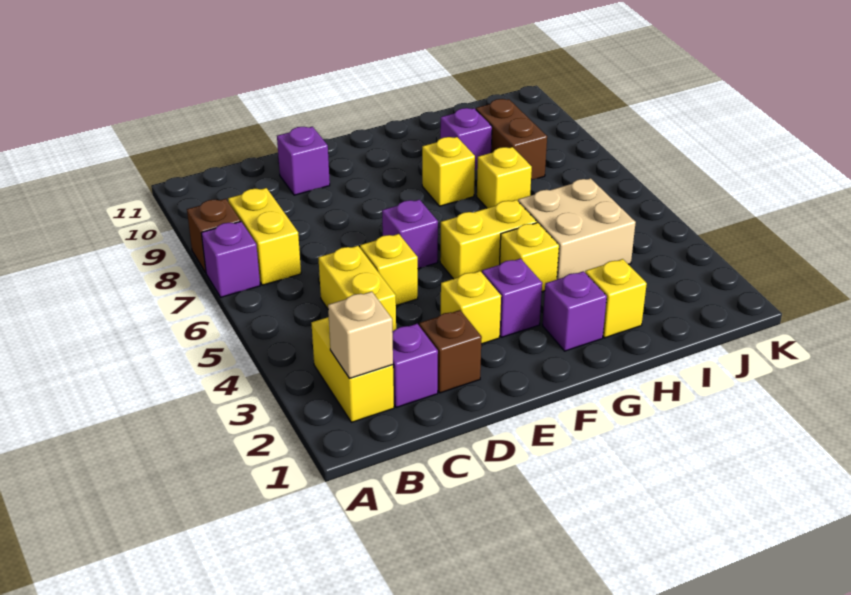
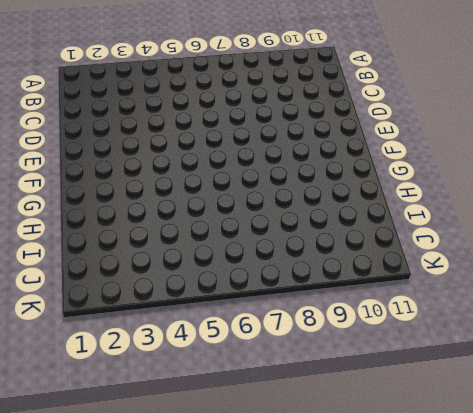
none -> purple brick A7 level 1
none -> brown brick A8 level 1
none -> yellow brick B2:B3 level 1

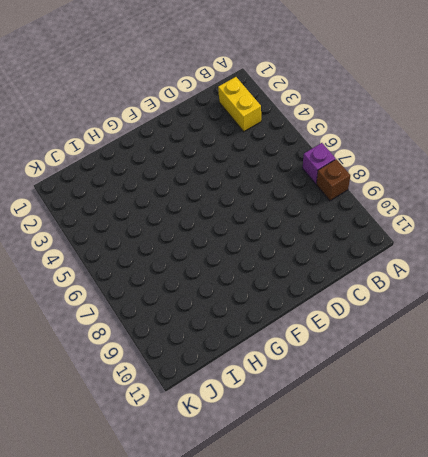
none -> yellow brick B7:B8 level 1
none -> purple brick C2 level 1
none -> yellow brick C4:C5 level 1

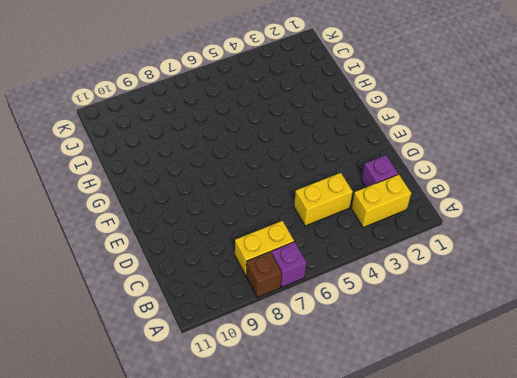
none -> brown brick D2 level 1
none -> yellow brick D5 level 1
none -> purple brick D10 level 1

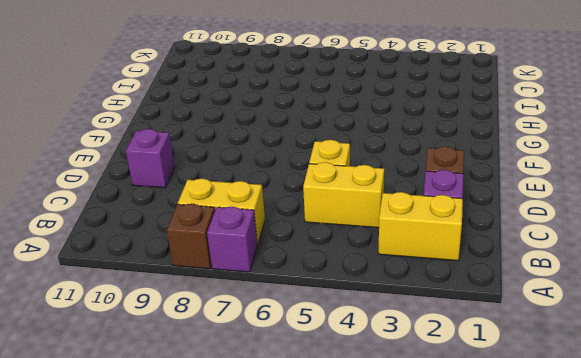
none -> yellow brick E3 level 1
none -> purple brick E6 level 1
none -> purple brick F3 level 1

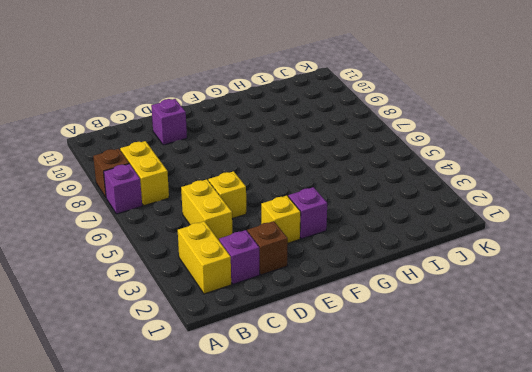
none -> purple brick E6 level 1
none -> yellow brick F5:G5 level 1
none -> purple brick G2 level 1

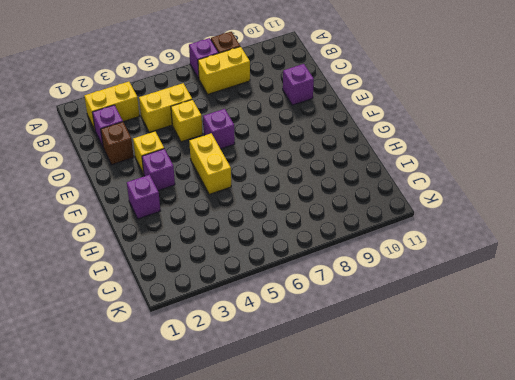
none -> yellow brick G4 level 1
none -> yellow brick G8 level 1
none -> yellow brick H2 level 1

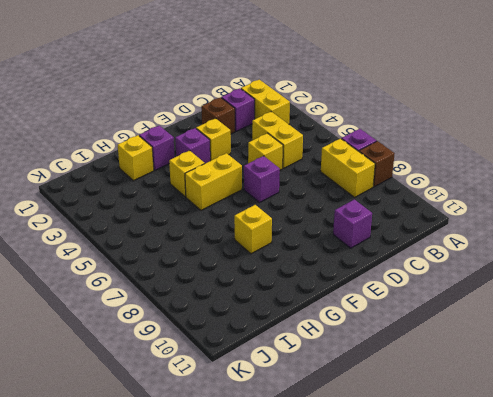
none -> tan brick H4:I5 level 1
none -> yellow brick H7 level 1
none -> purple brick H9 level 1

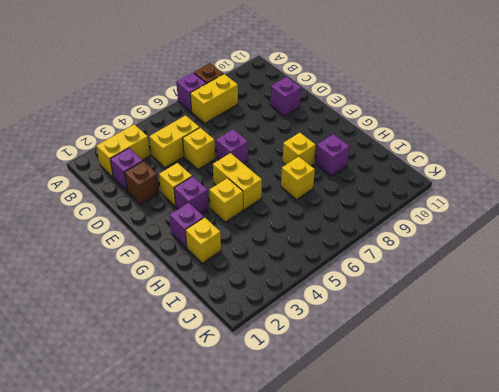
none -> tan brick H4:I5 level 1
none -> brown brick I8:I9 level 1
none -> tan brick B2 level 2

